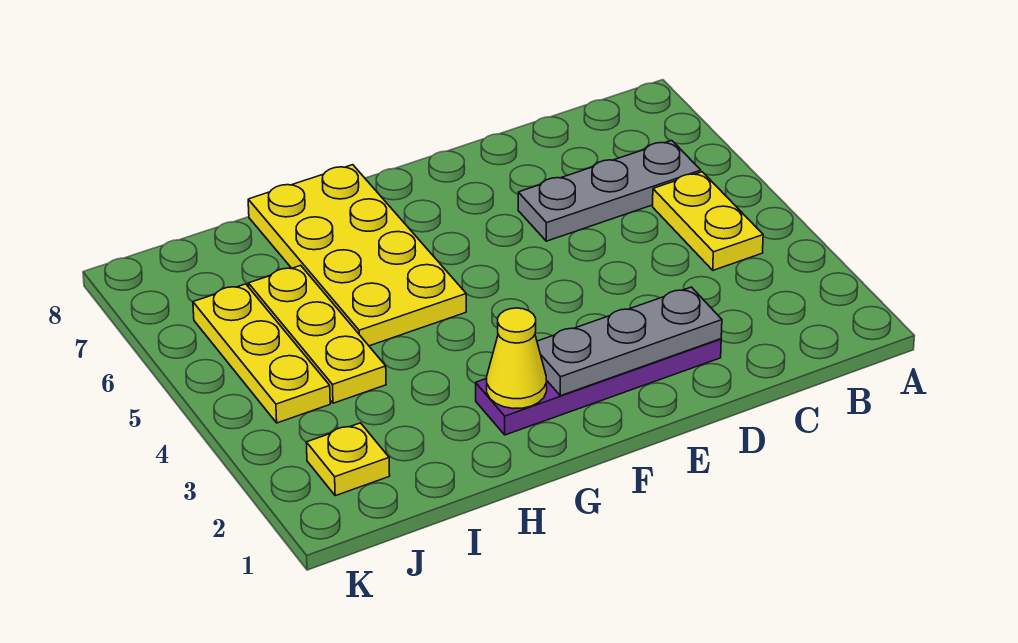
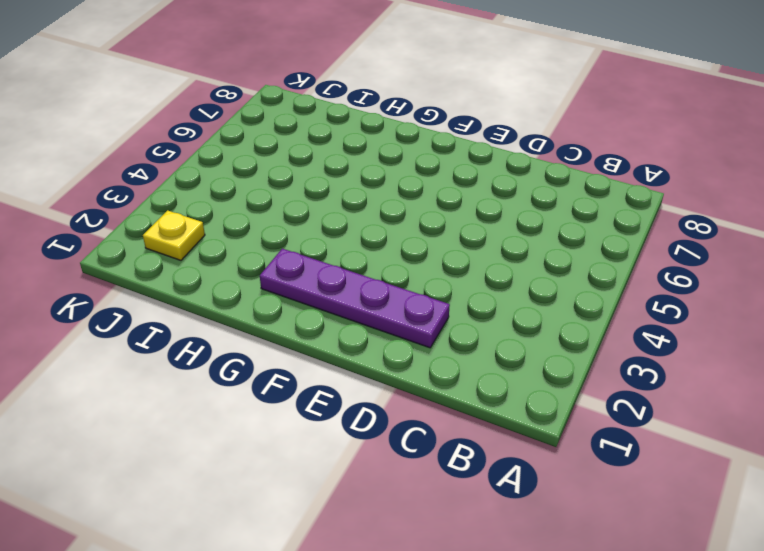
none -> yellow plate B4:B5 level 1
none -> grey plate B6:D6 level 1

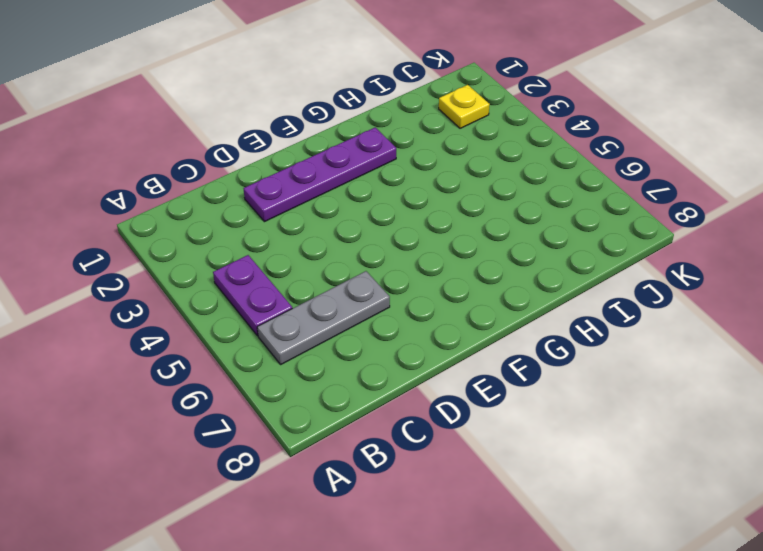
purple plate B4:B5 level 1 -> yellow plate B4:B5 level 1
none -> yellow plate G5:H8 level 1
none -> yellow plate I4:I6 level 1

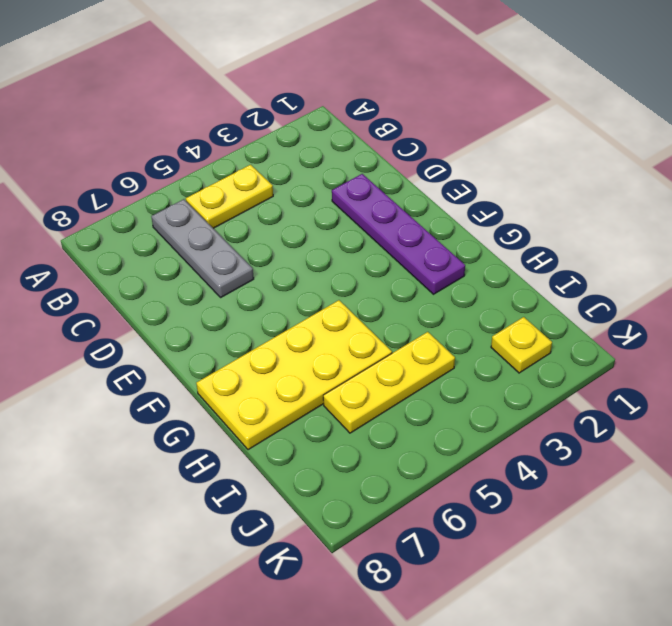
none -> yellow plate J4:J6 level 1
none -> grey plate D2:F2 level 2

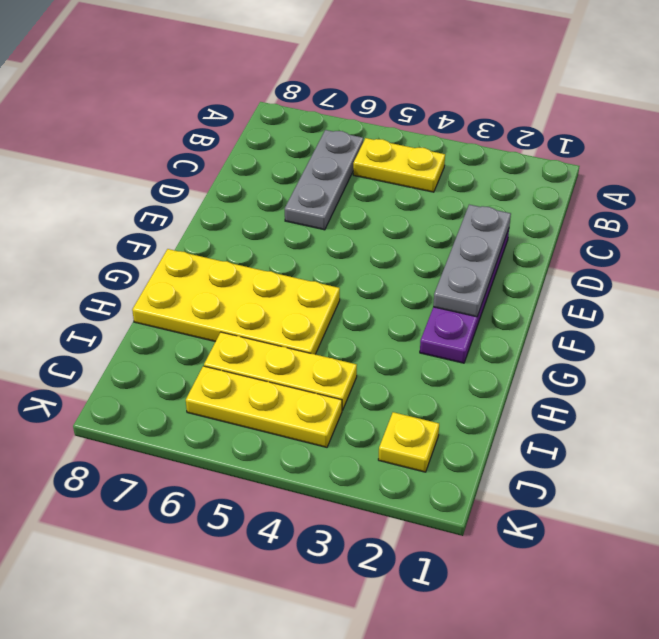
none -> yellow cone G2 level 2

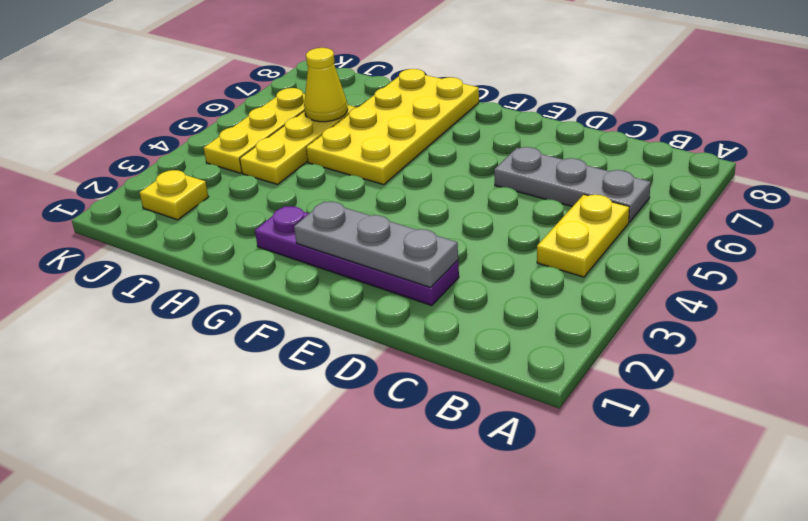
yellow cone I6 level 2 -> yellow cone G2 level 2

